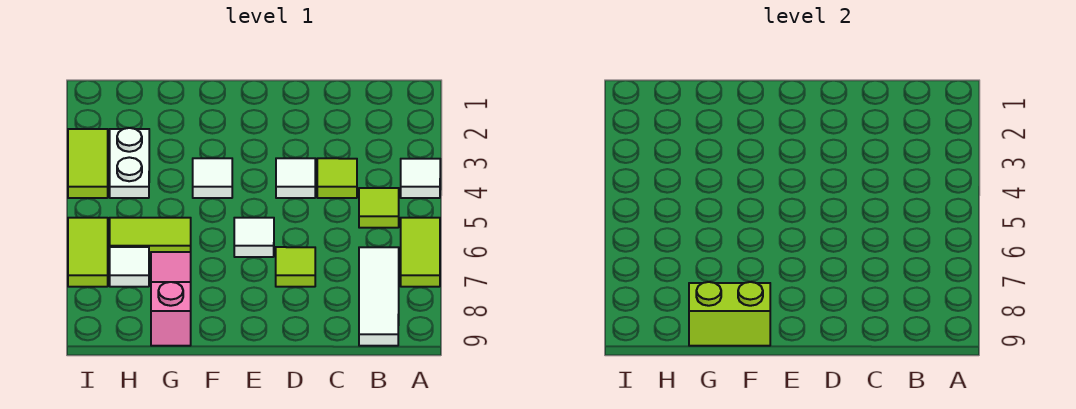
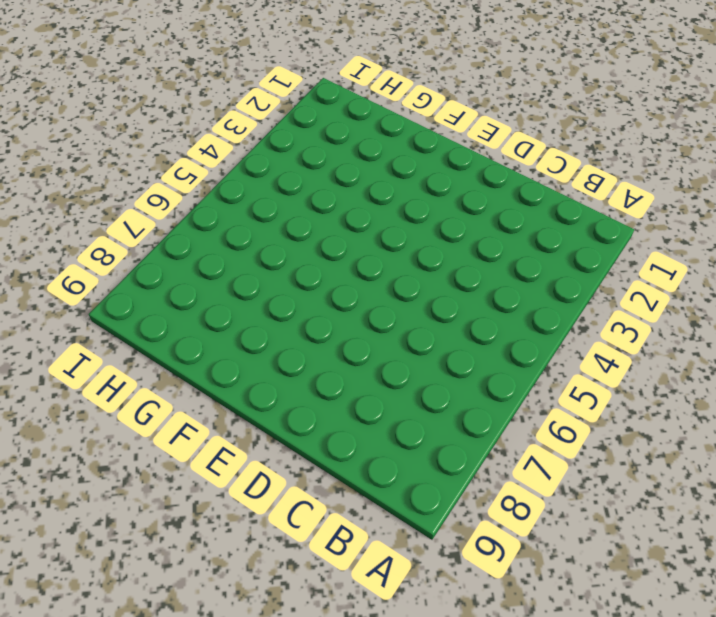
none -> white tile A4 level 1
none -> lime tile A6:A7 level 1
none -> lime tile B5 level 1

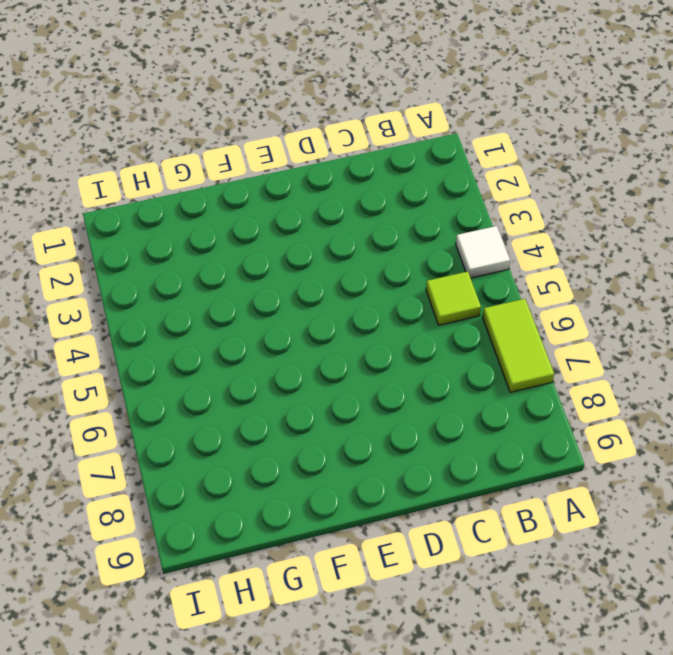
none -> white tile B7:B9 level 1
none -> lime tile C4 level 1
none -> white tile D4 level 1

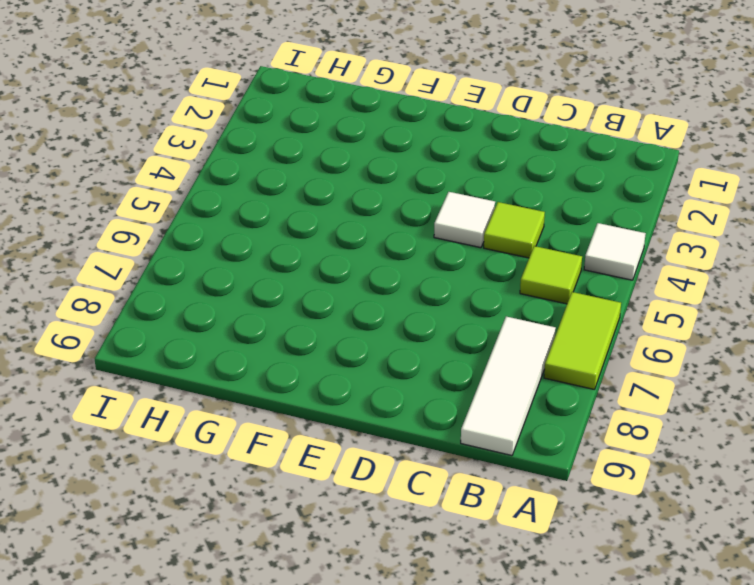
none -> lime tile D7 level 1
none -> white tile E6 level 1
none -> white tile F4 level 1

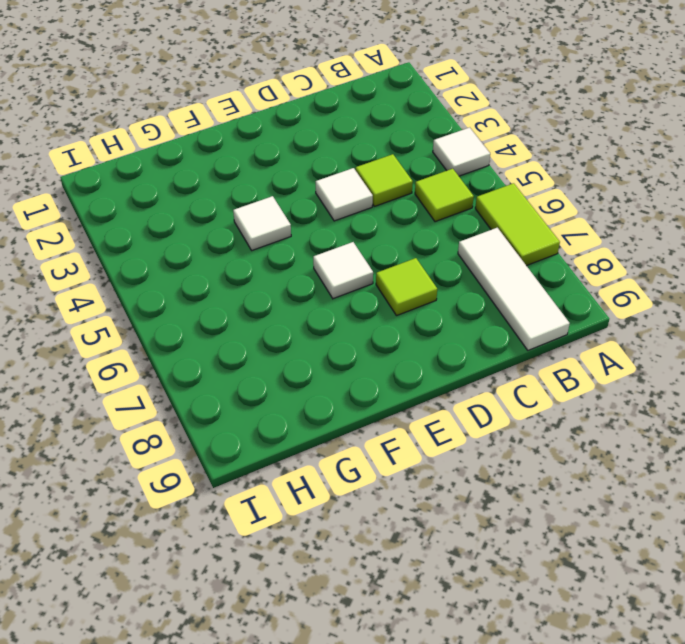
none -> lime tile G6:H6 level 1
none -> pink slope G7:G9 level 1 top 9
none -> white plate H3:H4 level 1

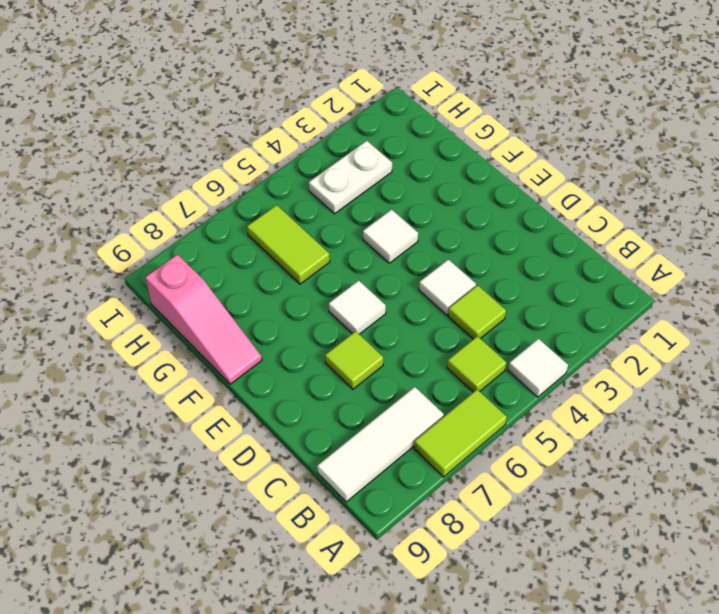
pink slope F9:H9 level 1 top H -> pink slope G7:G9 level 1 top 9
none -> white tile H7 level 1
none -> lime tile I3:I4 level 1
none -> lime tile I6:I7 level 1

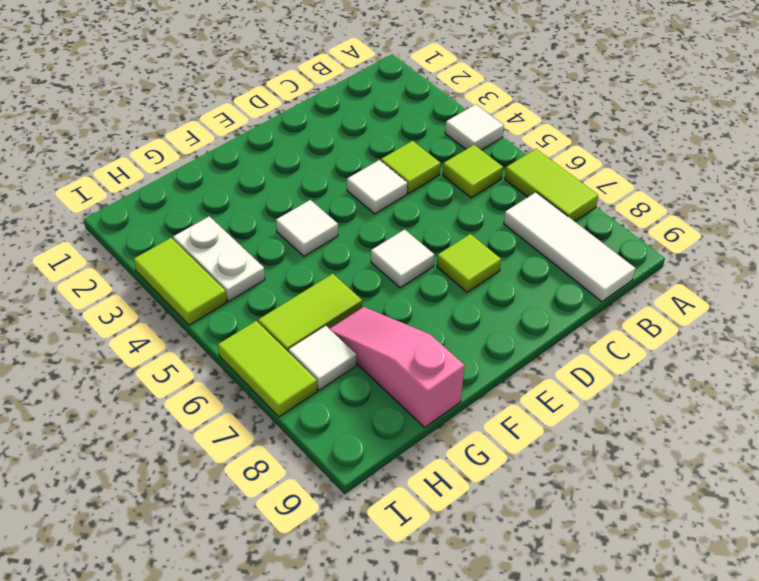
none -> lime brick F9:G9 level 2

